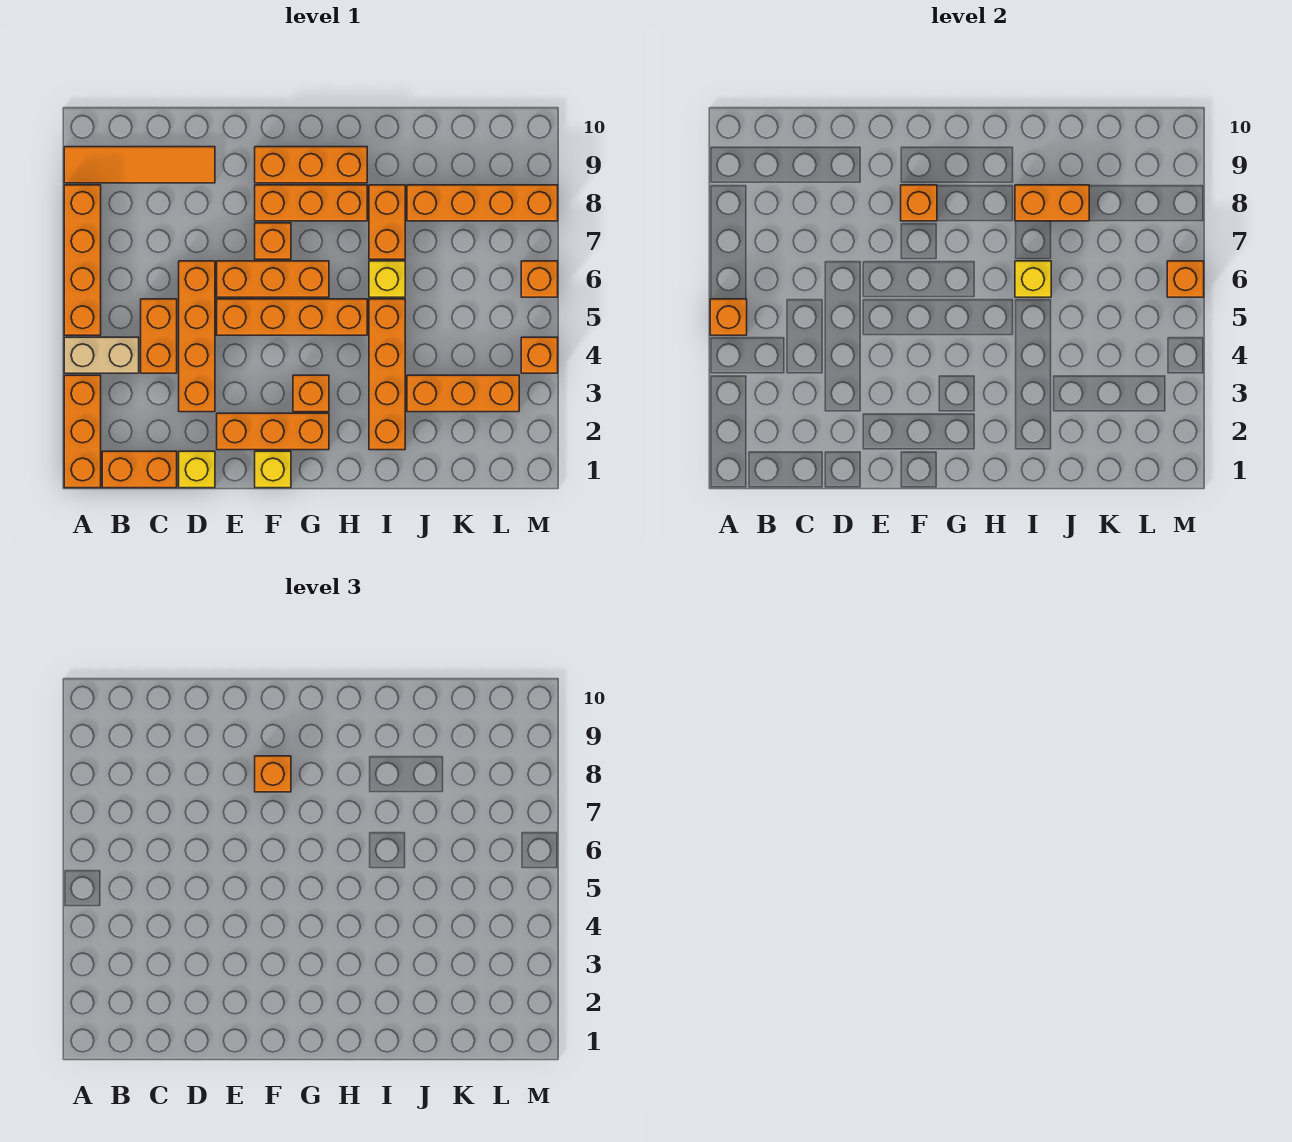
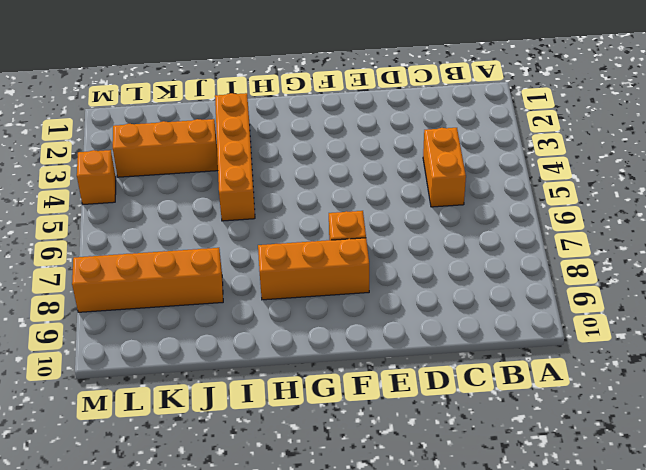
none -> orange brick A1:A3 level 1
none -> tan brick A4:B4 level 1
none -> orange brick A5:A8 level 1

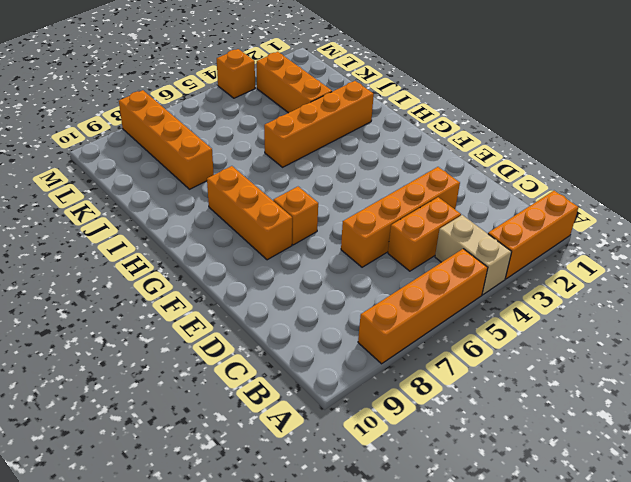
none -> orange tile A9:D9 level 1
none -> orange brick B1:C1 level 1
none -> yellow brick D1 level 1

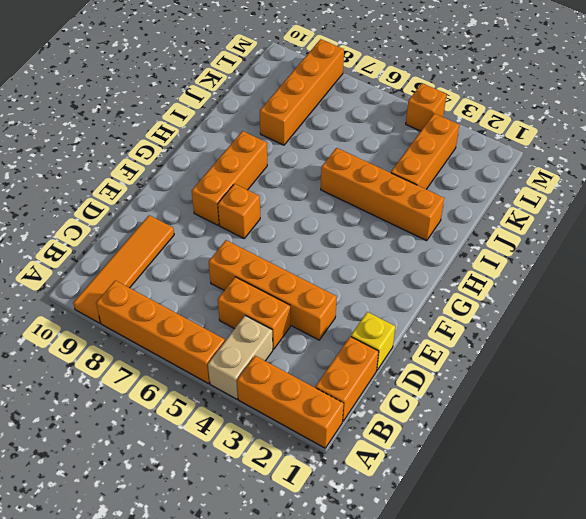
none -> orange brick E2:G2 level 1
none -> orange brick E5:H5 level 1
none -> orange brick E6:G6 level 1

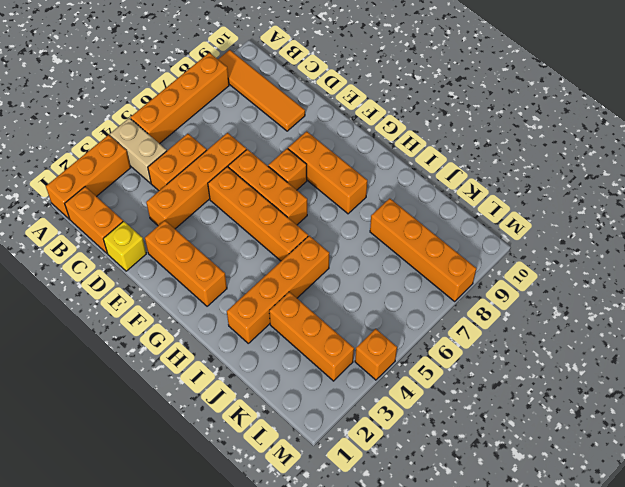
none -> yellow brick F1 level 1
none -> orange brick F9:H9 level 1
none -> orange brick G3 level 1

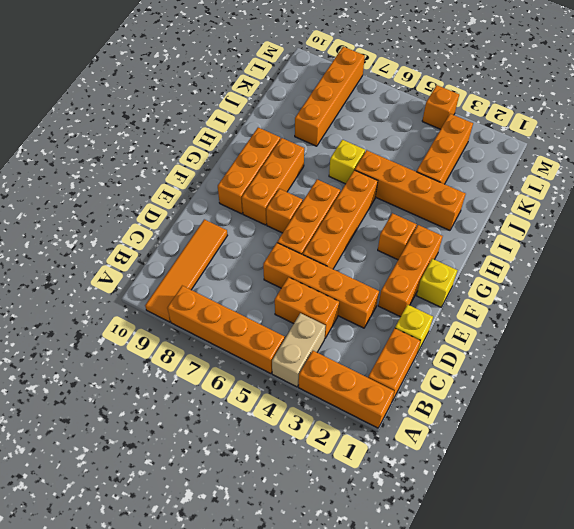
none -> orange brick I7:I8 level 1
none -> orange brick M6 level 1
none -> orange brick A5 level 2

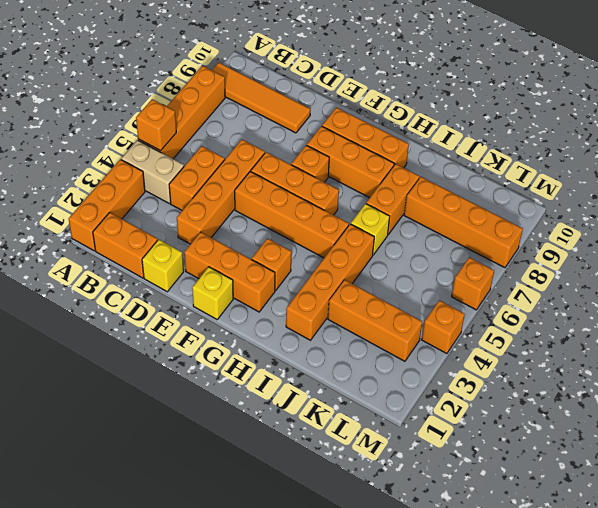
none -> orange brick F8 level 2
none -> yellow brick I6 level 2
none -> orange brick I8:J8 level 2

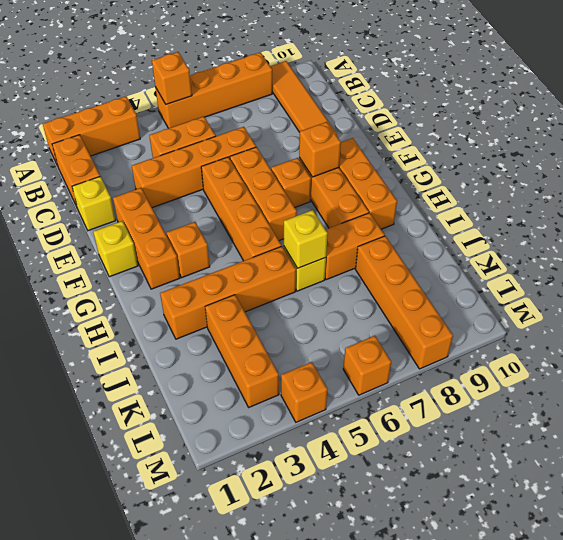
none -> tan brick A4:B4 level 1
none -> orange brick I8:J8 level 2
none -> orange brick M6 level 2

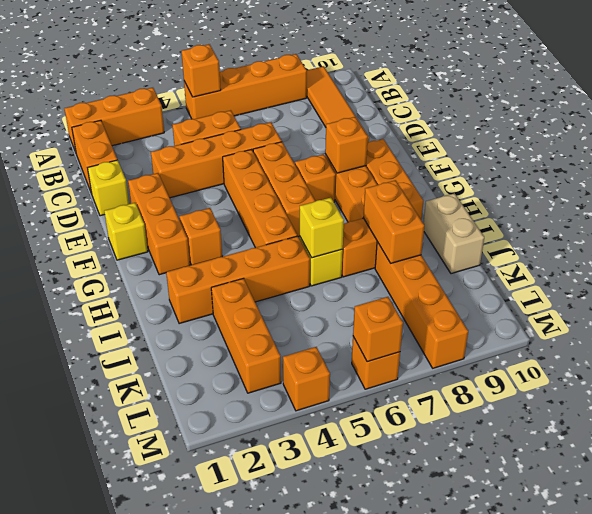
tan brick I10:J10 level 1 -> tan brick A4:B4 level 1
none -> orange brick F8 level 3

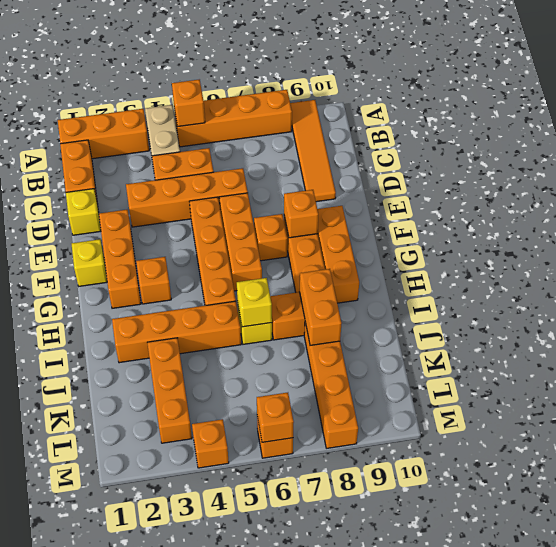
none -> orange brick F8 level 3

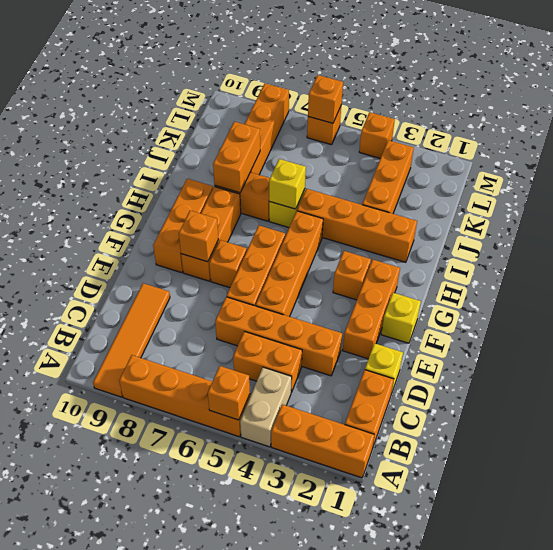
none -> orange brick F8 level 3

